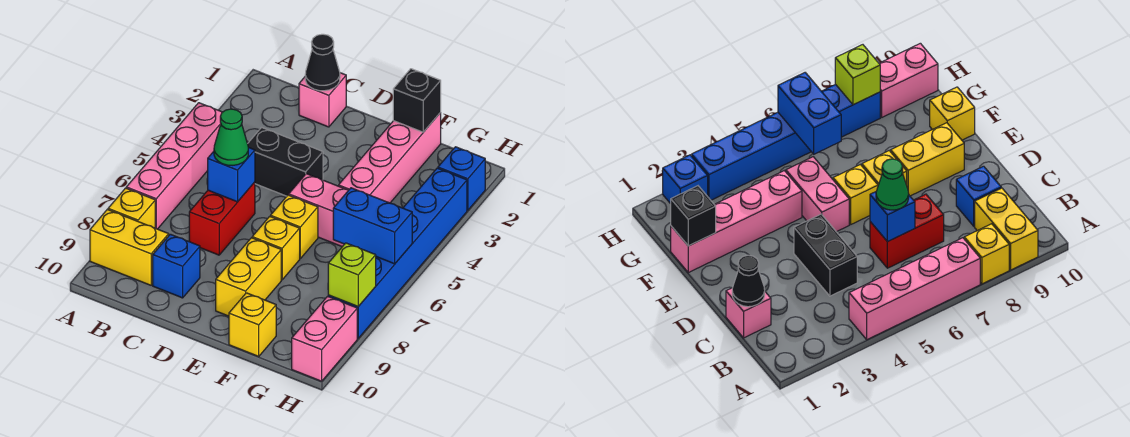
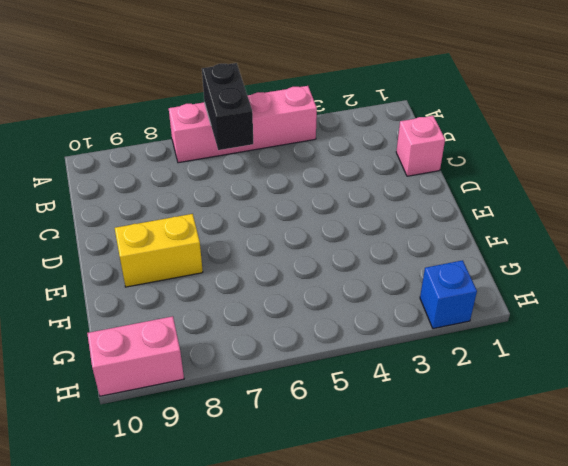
black brick A6:B6 level 2 -> black brick C4:D4 level 1
none -> yellow brick A8 level 1
none -> yellow brick A9:B9 level 1
none -> red brick C6:C7 level 1

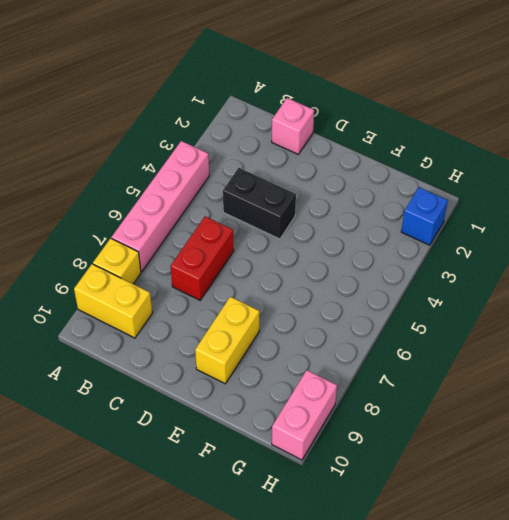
none -> blue brick C9 level 1
none -> pink brick E5:F5 level 1
none -> yellow brick E6 level 1

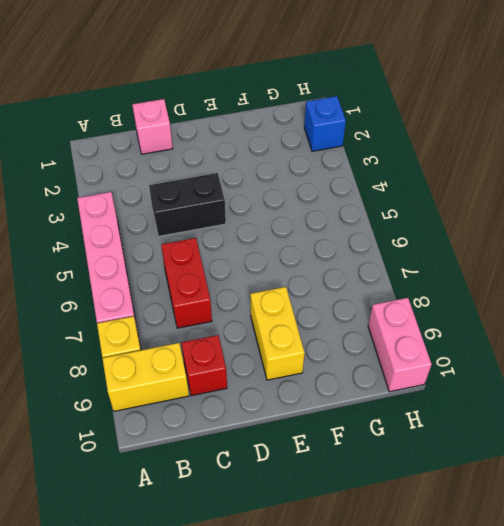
red brick C9 level 1 -> blue brick C9 level 1
none -> pink brick E5:F5 level 1
none -> yellow brick E6 level 1
none -> yellow brick E7 level 1

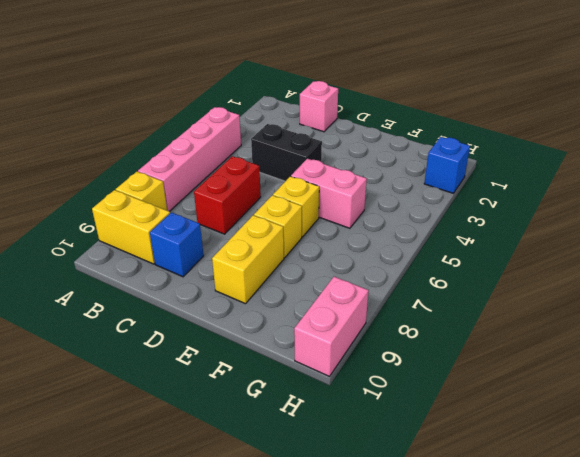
none -> pink brick F1:F4 level 1
none -> yellow brick F10 level 1
none -> blue brick H3:H8 level 1

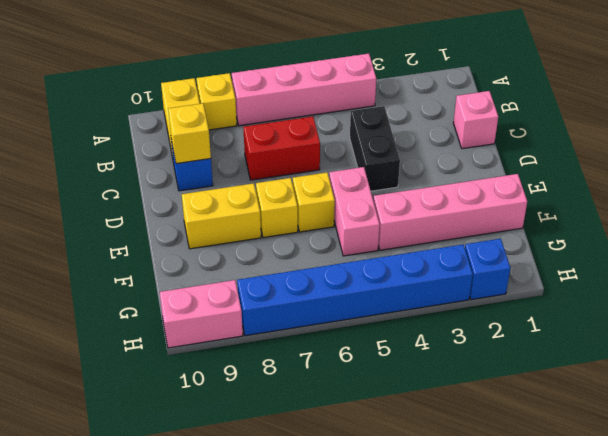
yellow brick C9 level 2 -> yellow brick F10 level 1
none -> black cone C1 level 2
none -> blue brick C6 level 2
none -> black brick F1 level 2

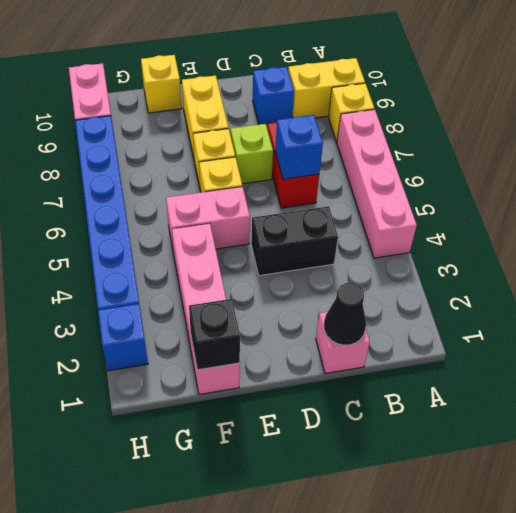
lime brick D7 level 1 -> lime brick H8 level 2
none -> blue brick G6:H6 level 2
none -> green cone C6 level 3

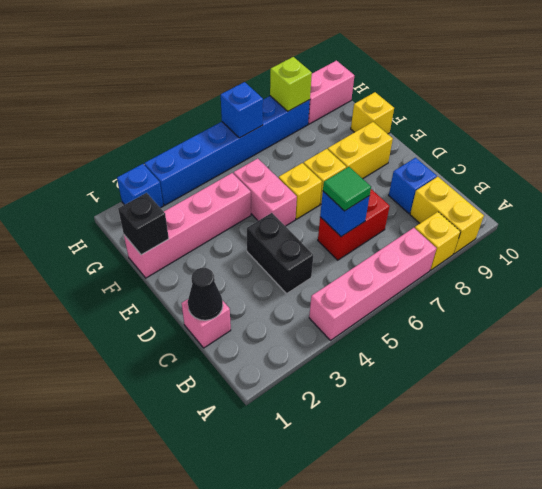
green tile C6 level 3 -> green cone C6 level 3
blue brick H6 level 2 -> blue brick G6:H6 level 2

